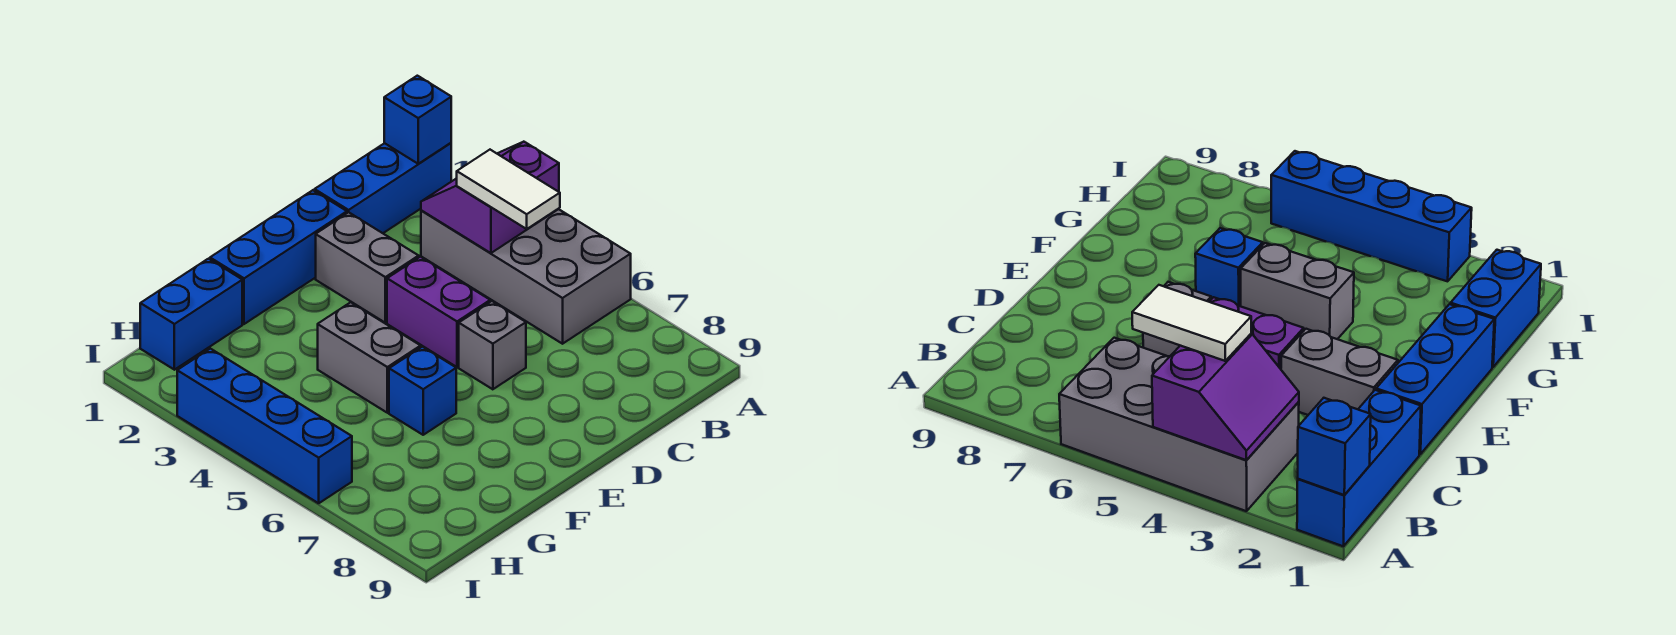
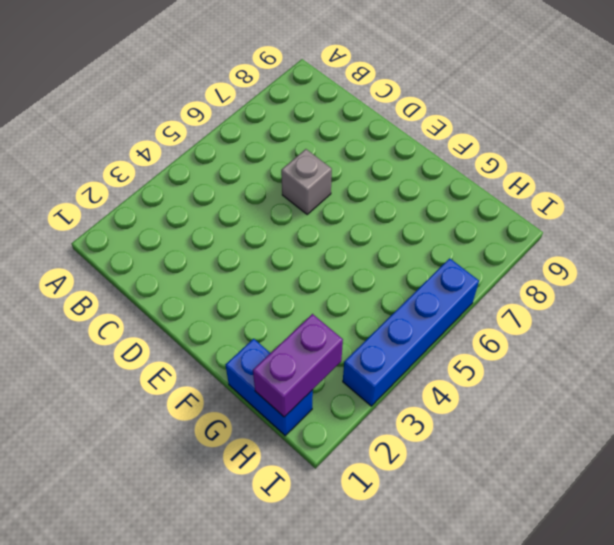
purple brick H1:H2 level 2 -> purple brick D4:D5 level 1
none -> blue brick A1:C1 level 1
none -> grey brick A3:B6 level 1
none -> blue brick D1:F1 level 1

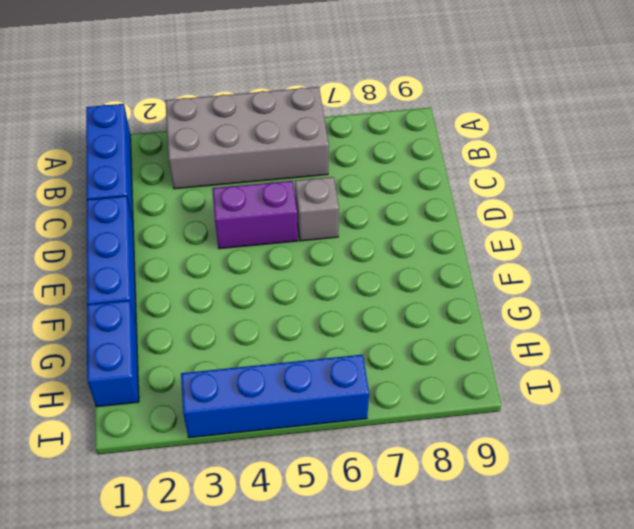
none -> grey brick D2:D3 level 1
none -> grey brick F4:F5 level 1
none -> blue brick F6 level 1

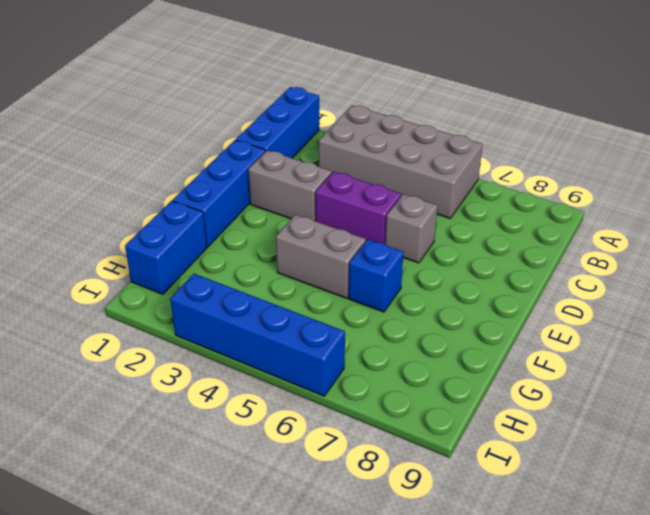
none -> blue brick A1 level 2
none -> purple slope A3:B4 level 2 top 4
none -> white tile B4:B5 level 3

